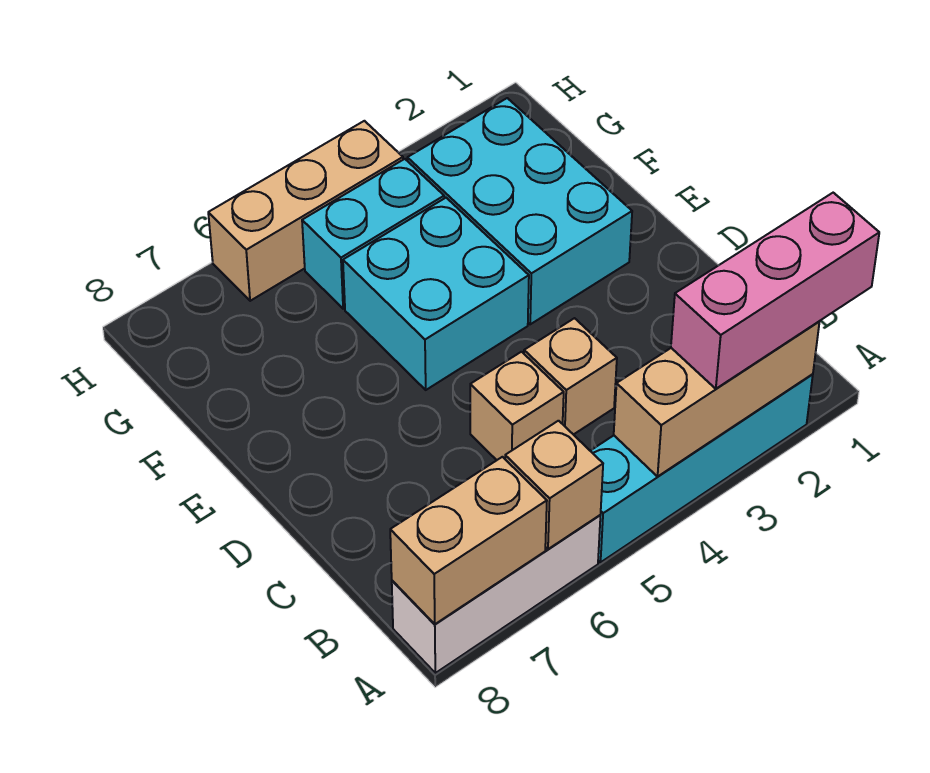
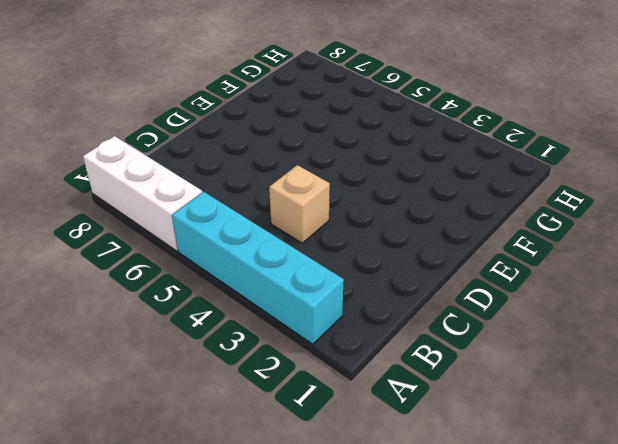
none -> tan brick C5 level 1
none -> cyan brick E2:G3 level 1
none -> cyan brick E4:F5 level 1

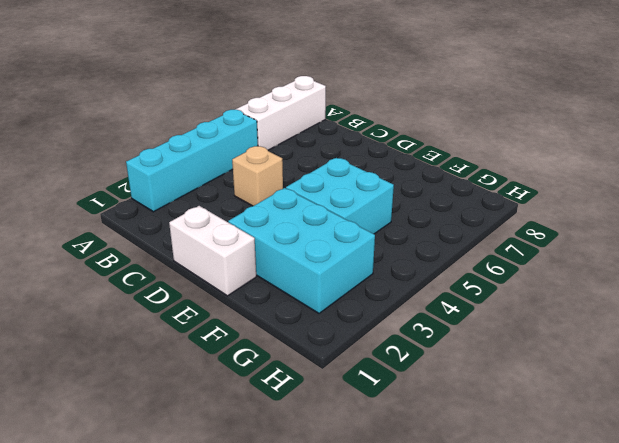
white brick D1:E1 level 1 -> none
none -> tan brick C5 level 1
none -> cyan brick G4:G5 level 1
none -> tan brick H4:H6 level 1

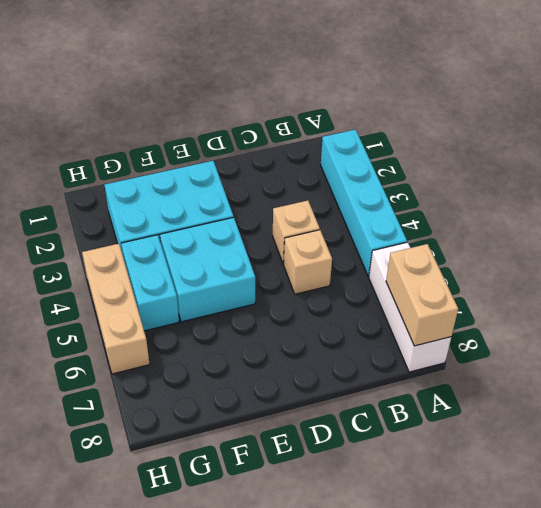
none -> tan brick A2:A4 level 2
none -> tan brick A6 level 2
none -> pink brick A1:A3 level 3

